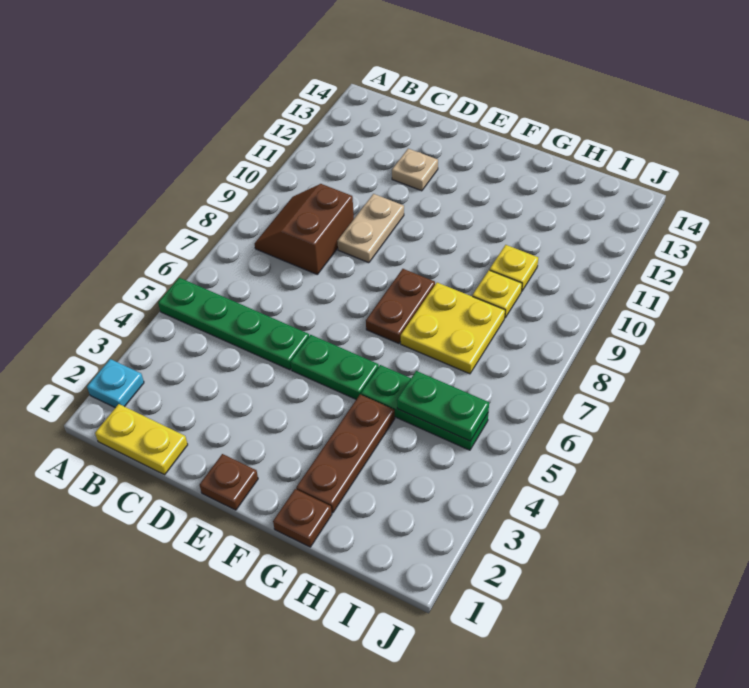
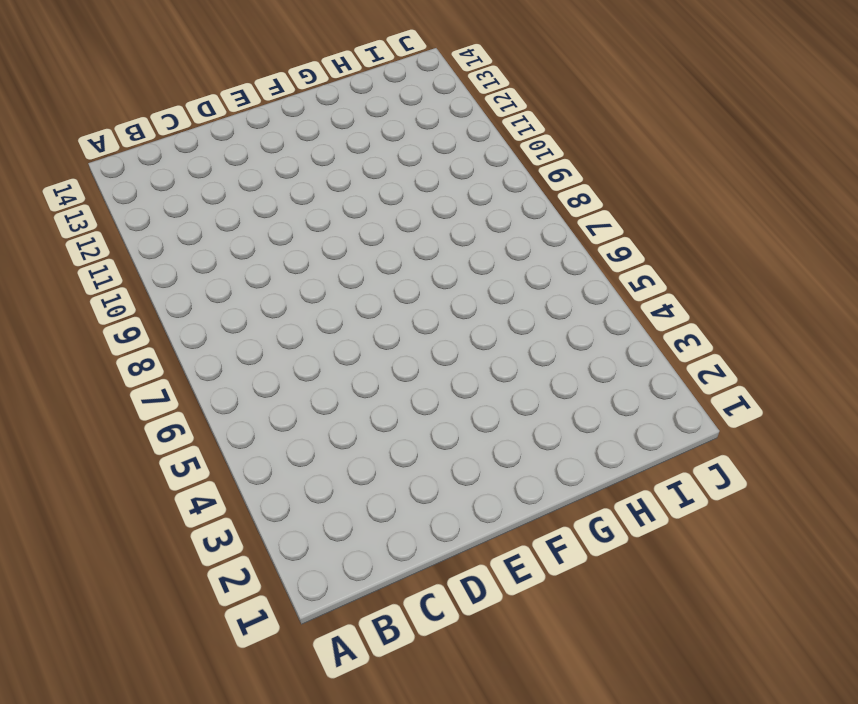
none -> cyan plate A2 level 1
none -> green plate A5:D5 level 1
none -> yellow plate B1:C1 level 1

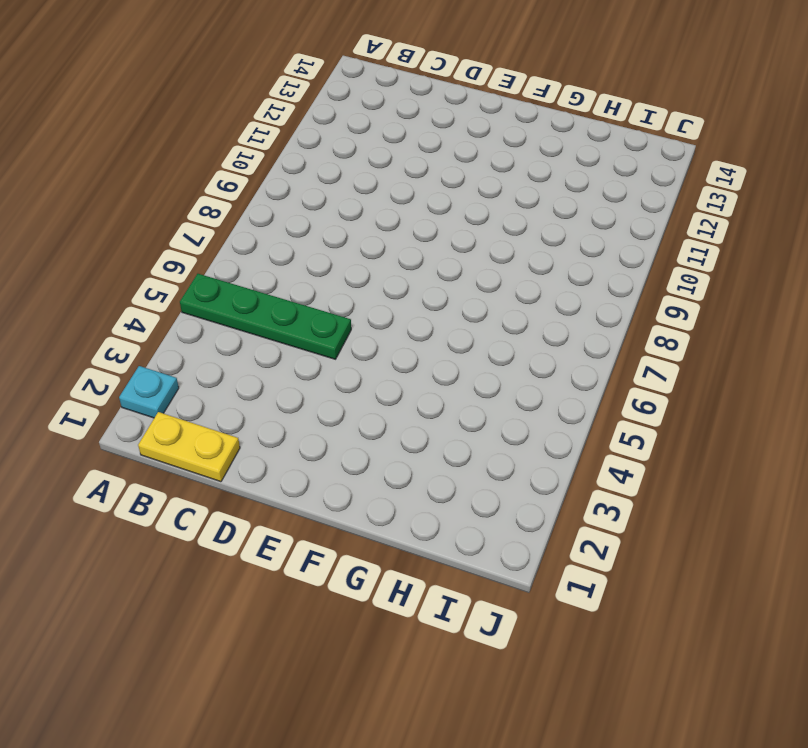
none -> brown slope B8:C9 level 1 top C
none -> tan plate D9:D10 level 1
none -> tan plate D12 level 1

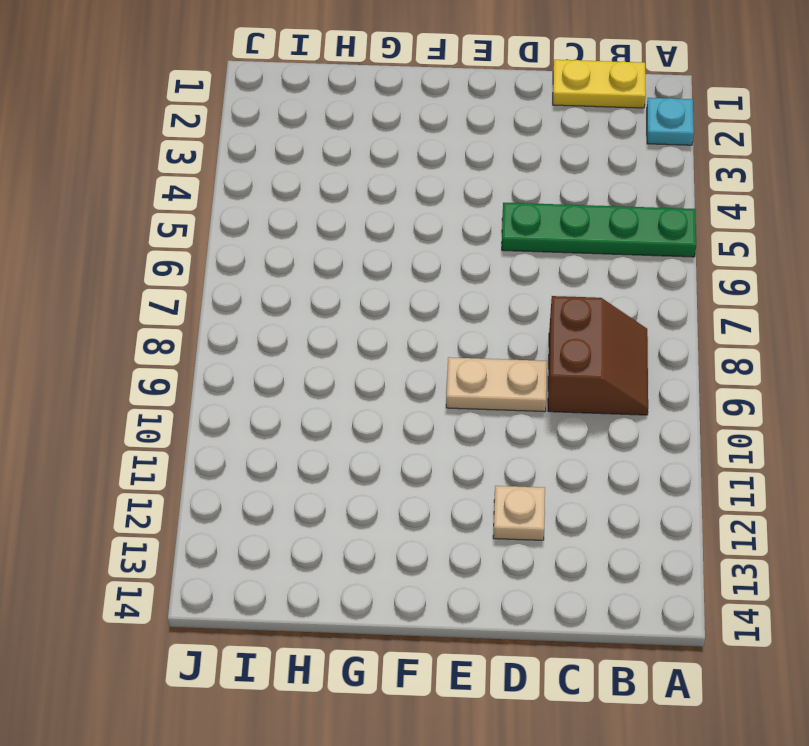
tan plate D9:E9 level 1 -> tan plate D9:D10 level 1
none -> brown plate E1 level 1
none -> green plate E5:F5 level 1
none -> brown plate F7:F8 level 1

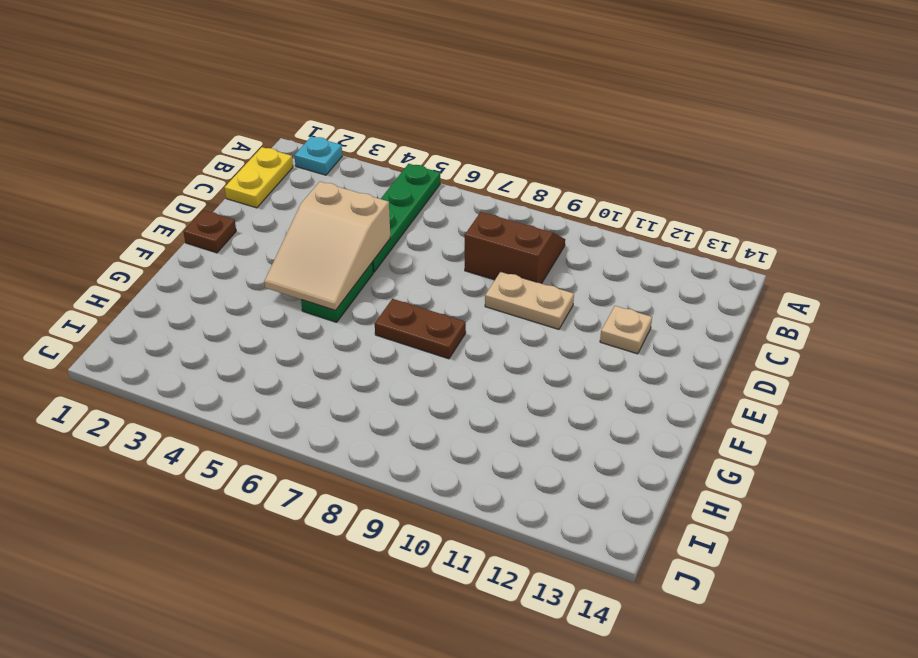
tan slope D4:F5 level 2 top D -> none
none -> brown plate G1 level 1
none -> brown plate G2:G4 level 1
none -> green plate G5:I5 level 1

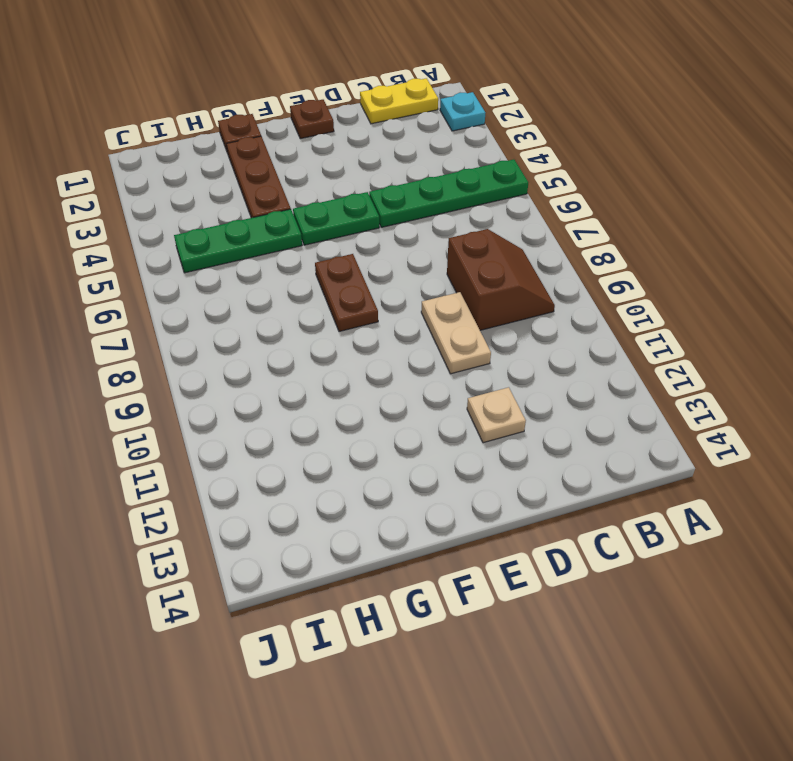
none -> yellow plate G7:H8 level 1
none -> yellow plate H9 level 1
none -> yellow plate H10 level 1

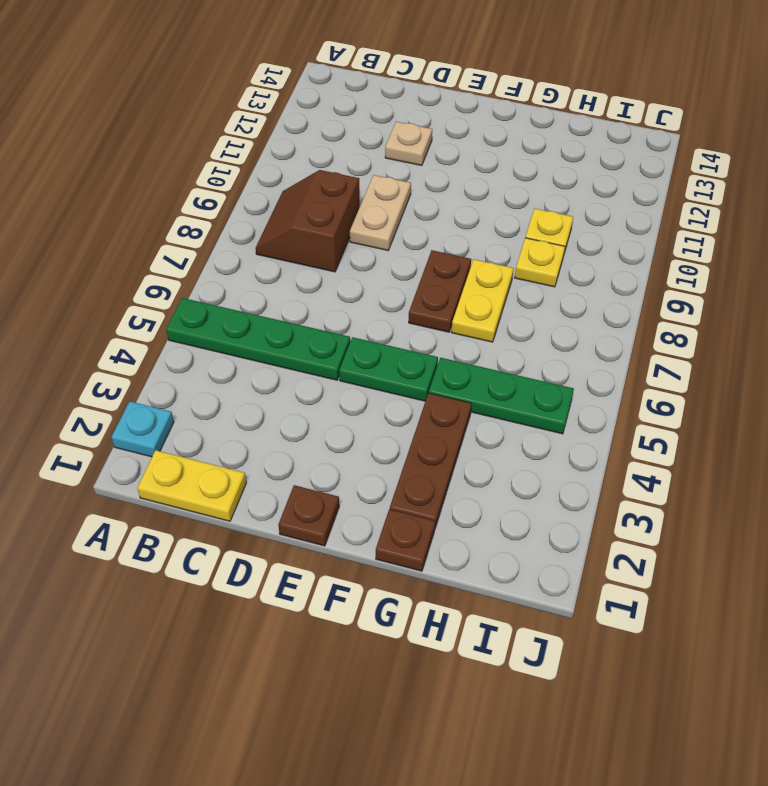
yellow plate G7:G8 level 1 -> yellow plate G7:H8 level 1
none -> green plate H5:I5 level 2

